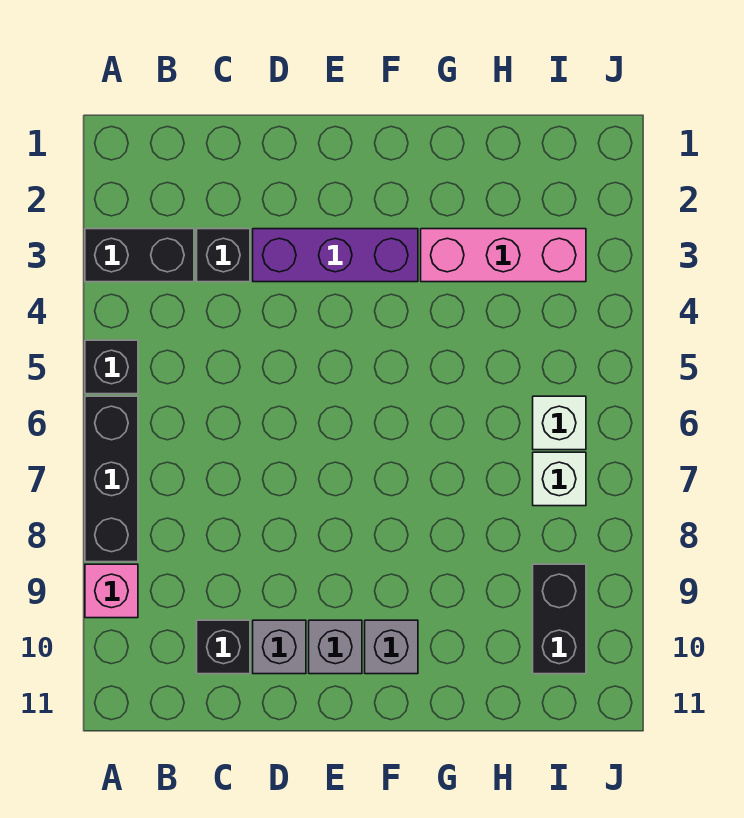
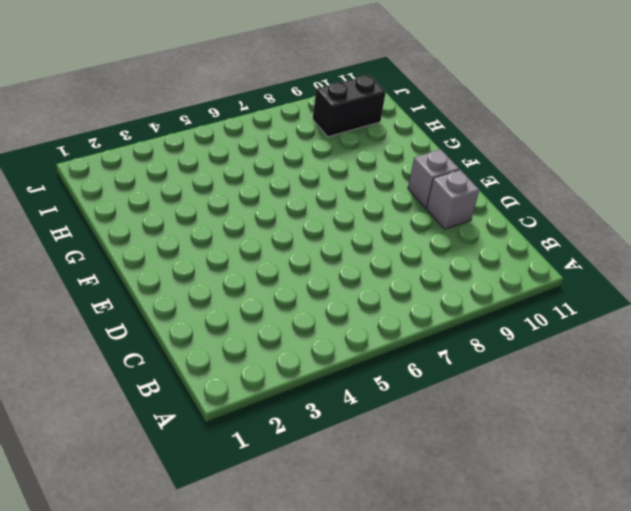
none -> black brick A3:B3 level 1
none -> black brick A5 level 1
none -> black brick A6:A8 level 1

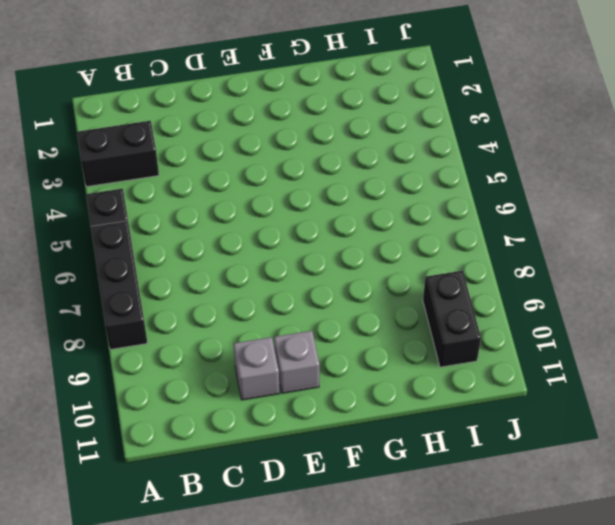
none -> pink brick A9 level 1
none -> black brick C3 level 1
none -> black brick C10 level 1

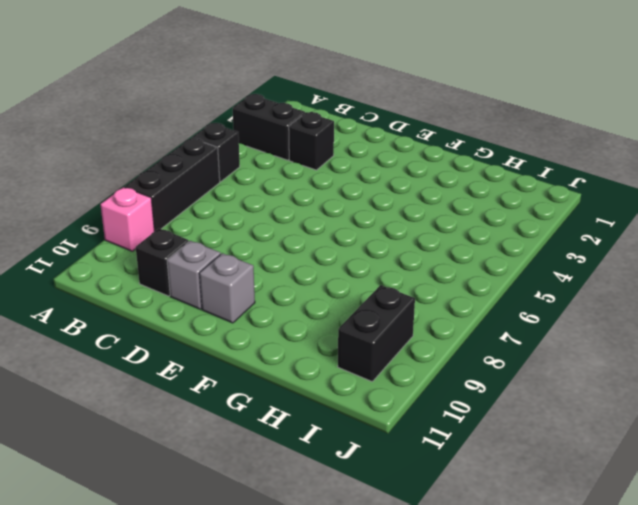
none -> purple brick D3:F3 level 1
none -> grey brick F10 level 1
none -> pink brick G3:I3 level 1

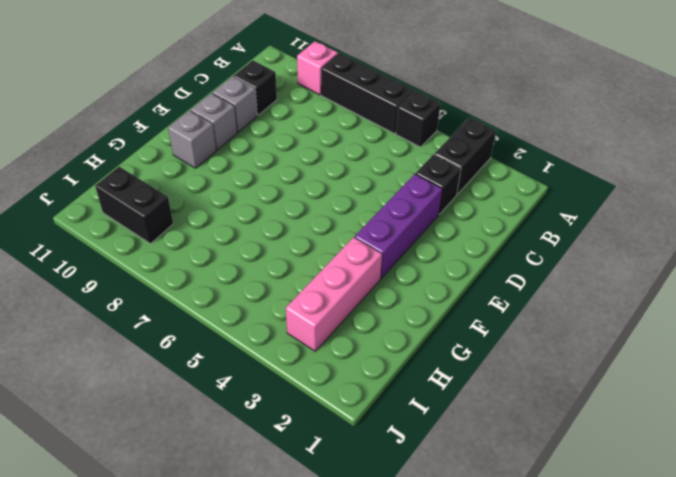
none -> white brick I6 level 1
none -> white brick I7 level 1

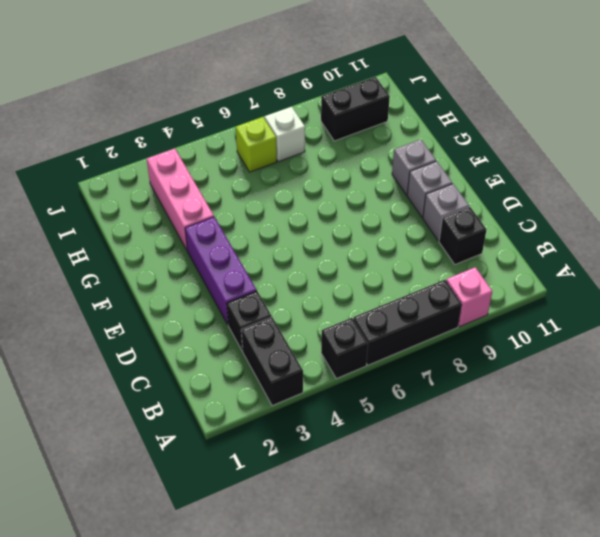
lime brick I6 level 1 -> white brick I6 level 1

